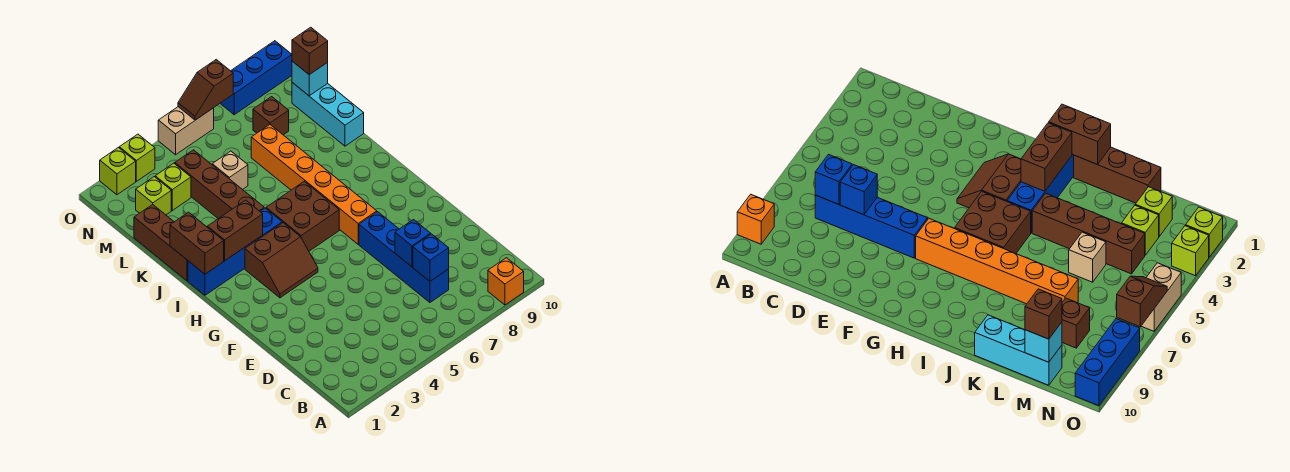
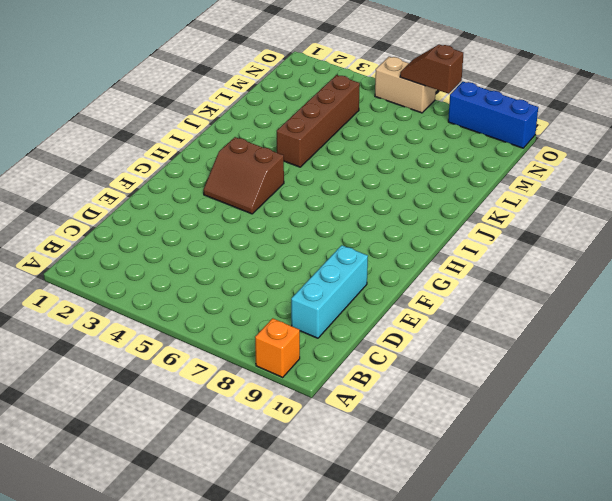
cyan brick C9:E9 level 1 -> cyan brick K10:M10 level 1
none -> blue brick C7:F7 level 1
none -> orange brick G7:L7 level 1
none -> brown brick H5:I6 level 1

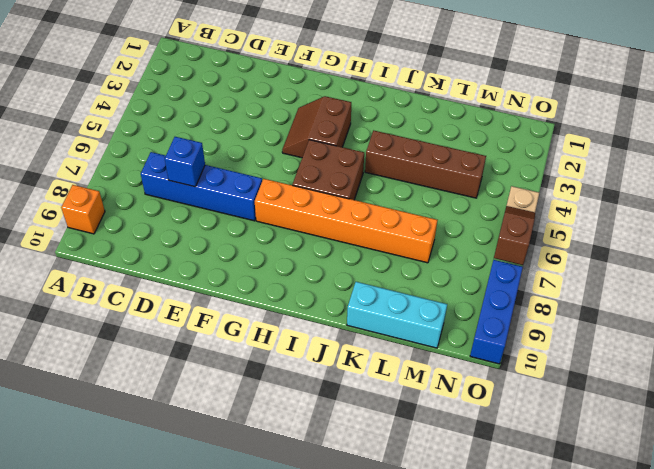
none -> blue brick I1:I4 level 1
none -> brown brick J1:L1 level 1
none -> tan brick L5 level 1

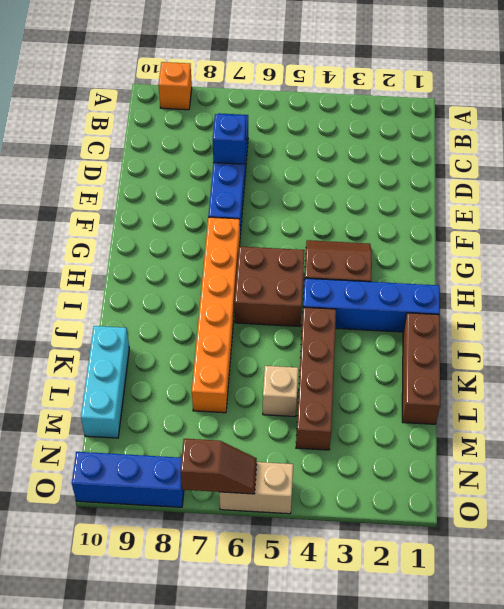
none -> lime brick M2 level 1
none -> lime brick M3 level 1
none -> brown brick M8 level 1

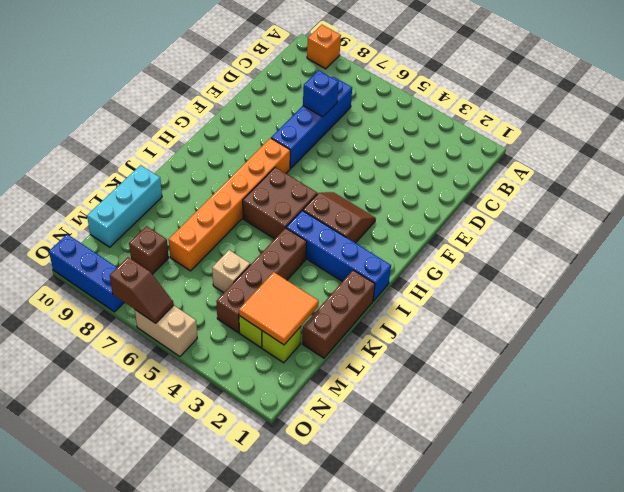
orange tile L2:M3 level 2 -> none
none -> lime brick O2 level 1
none -> lime brick O3 level 1
none -> blue brick C7 level 2

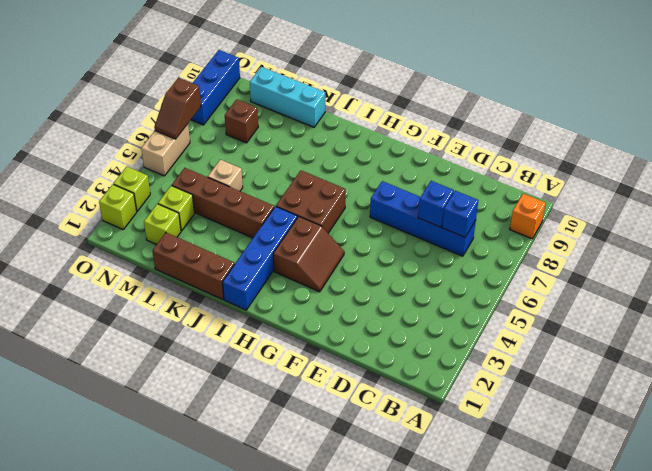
none -> orange brick G7:L7 level 1
none -> brown brick I1:J1 level 2
none -> brown brick I2:I3 level 2

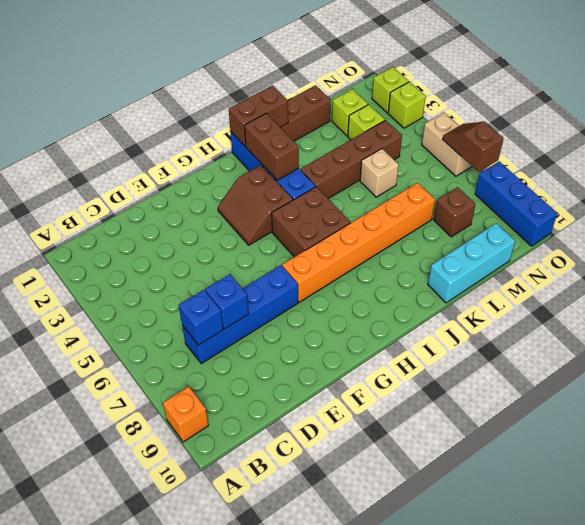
none -> cyan brick M10 level 2
none -> brown brick M10 level 3

